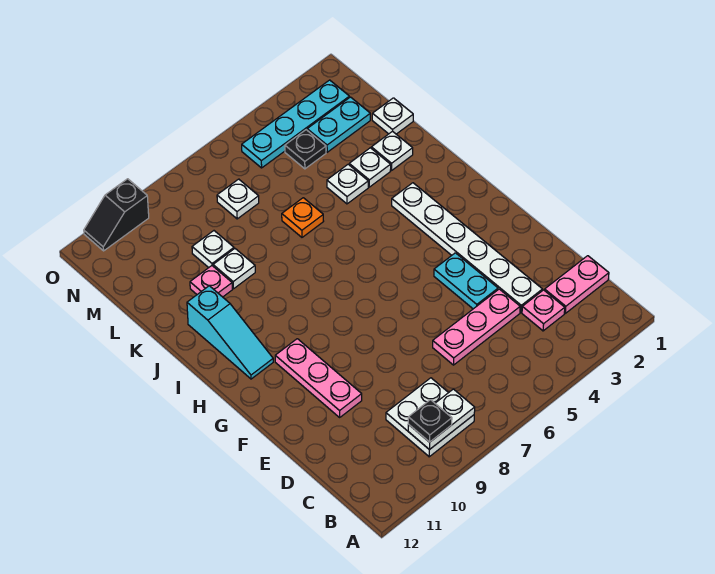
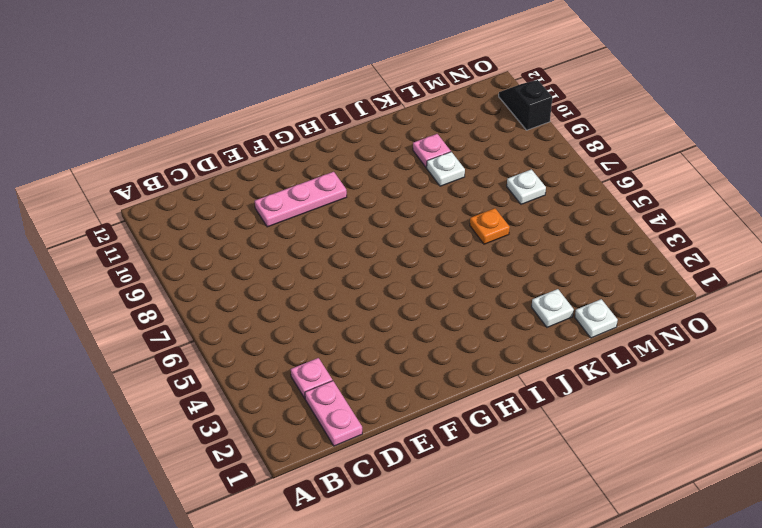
none -> white plate B8:C9 level 1
none -> white plate D3:I3 level 1
none -> pink plate D4:D6 level 1

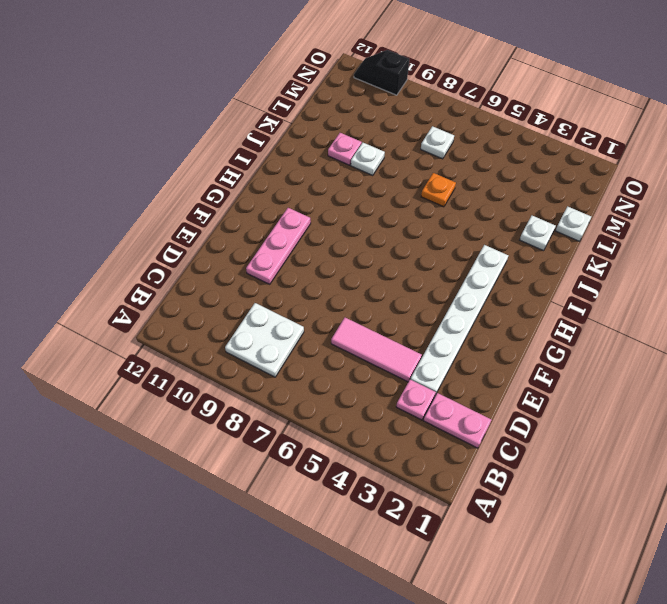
pink tile D4:D6 level 1 -> pink plate D4:D6 level 1
none -> cyan plate E4:F4 level 1
none -> cyan slope H11:J11 level 1 top J
none -> white plate K3 level 1

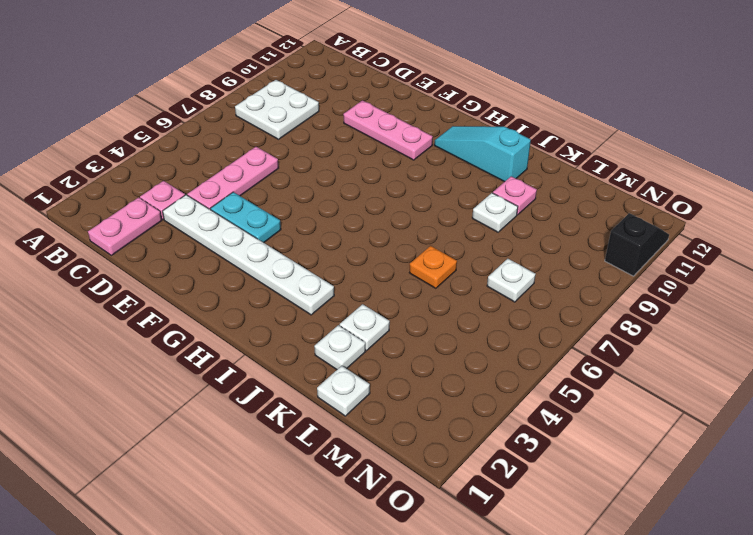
none -> white plate K4 level 1
none -> white plate L9 level 1
none -> cyan plate M2:M3 level 1

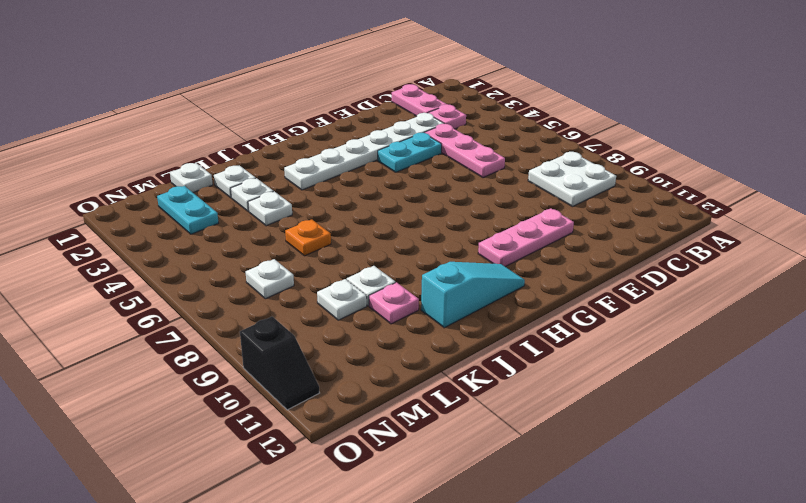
none -> black plate M4 level 1
none -> cyan plate N2:N5 level 1
none -> white plate B8:B9 level 2

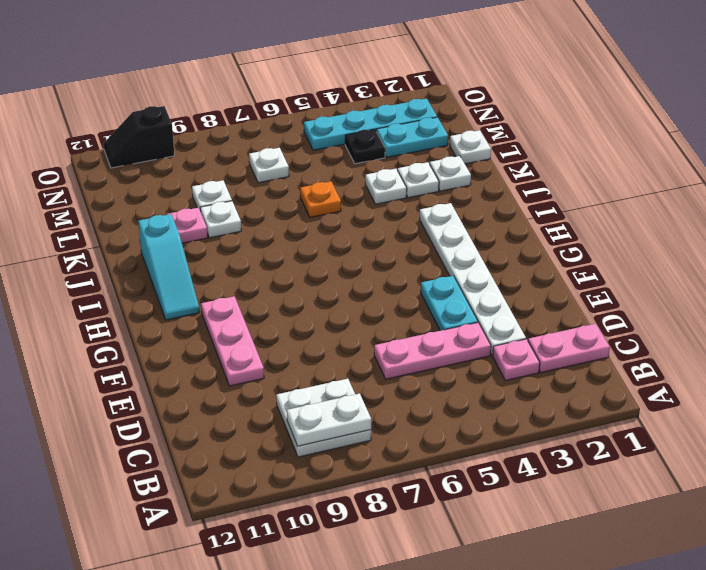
none -> black plate B9 level 3

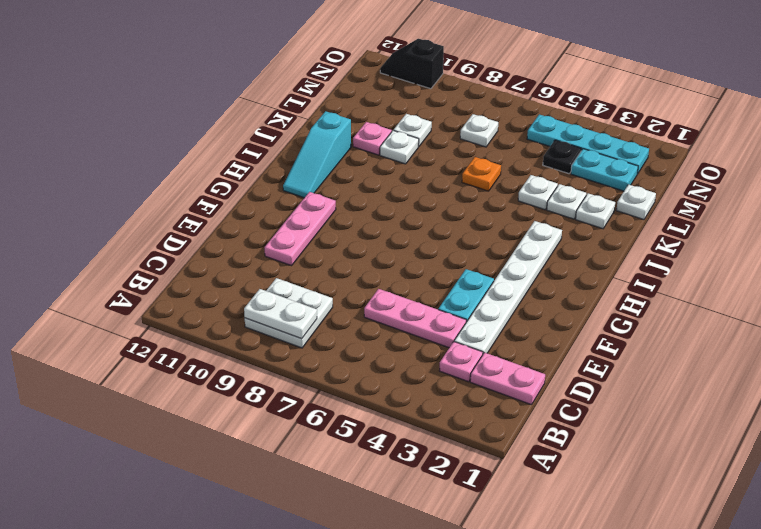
none -> black plate B9 level 3

